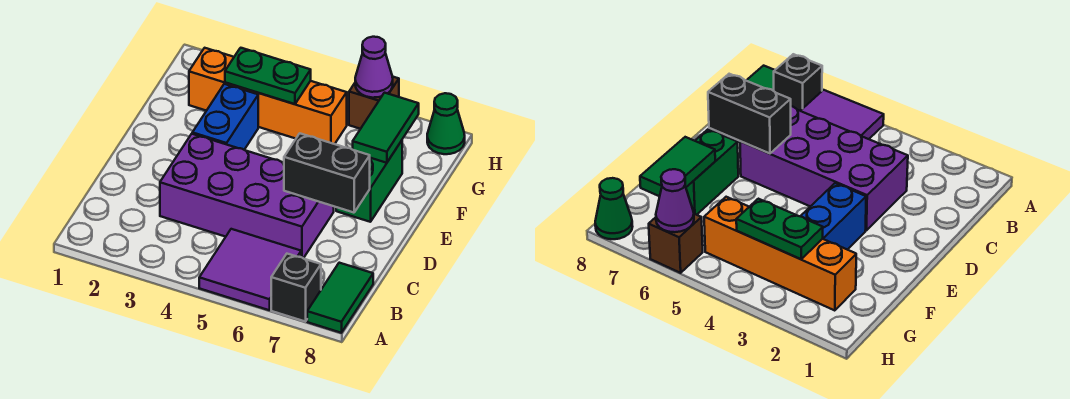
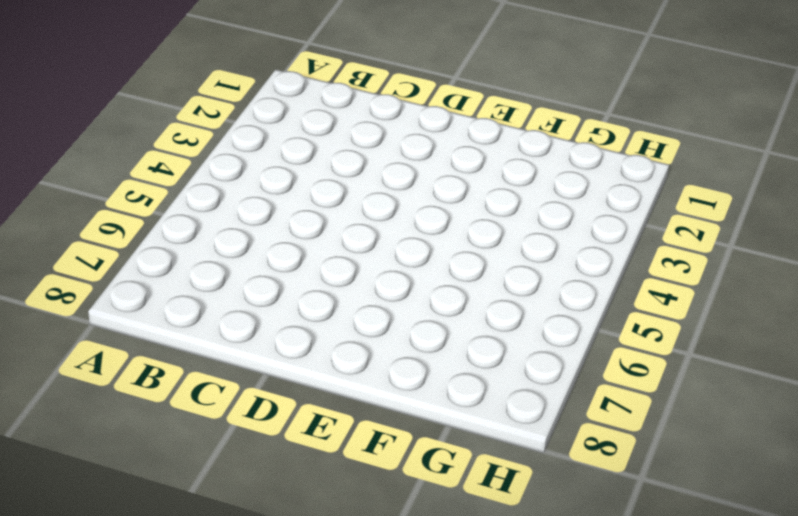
none -> purple tile A5:B6 level 1
none -> black brick A7 level 1
none -> green tile A8:B8 level 1

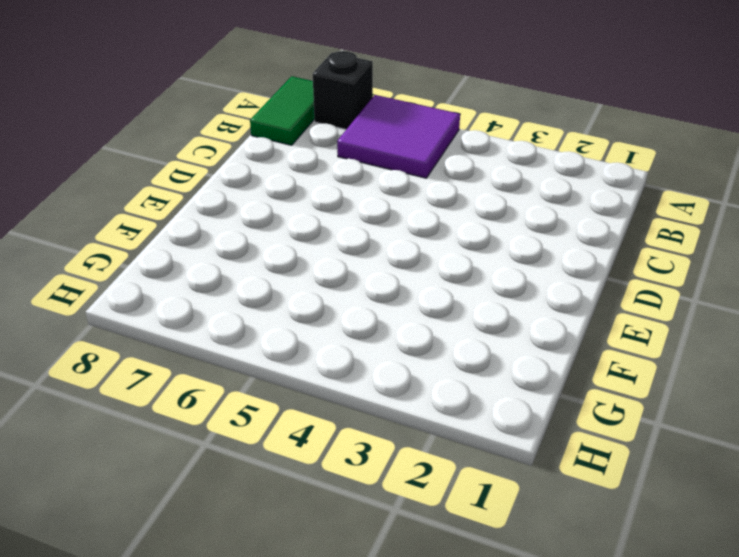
none -> purple brick C3:D6 level 1
none -> blue brick E3:F3 level 1
none -> green brick E7:F7 level 1

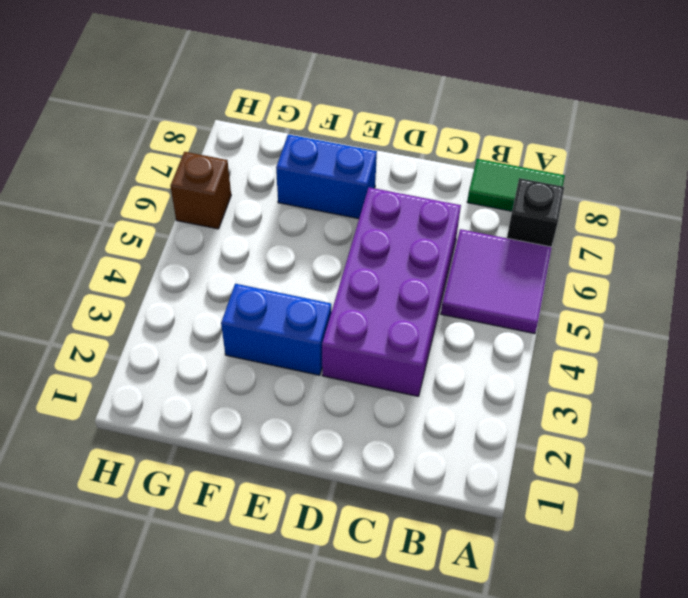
blue brick E7:F7 level 1 -> green brick E7:F7 level 1
none -> orange brick G2:G5 level 1
none -> green cone H8 level 1
none -> black brick D6:D7 level 2

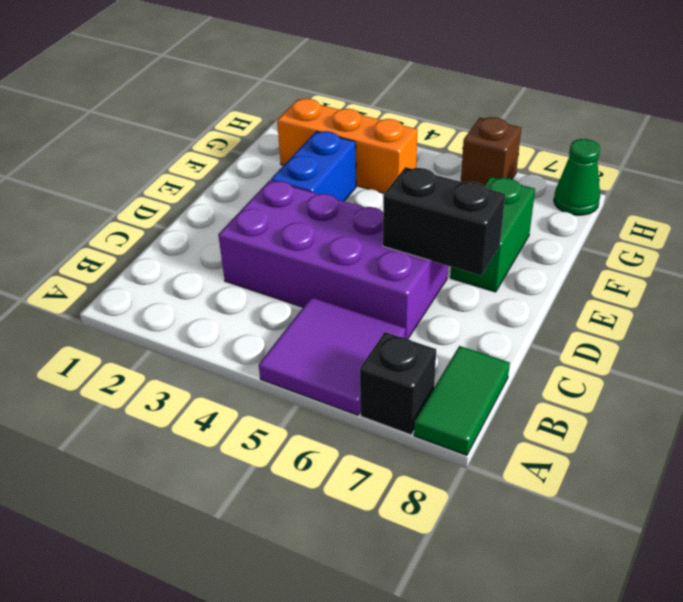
orange brick G2:G4 level 1 -> orange brick G2:G5 level 1
none -> green tile F7:G7 level 2
none -> green plate G3:G4 level 2
none -> purple cone H6 level 2

